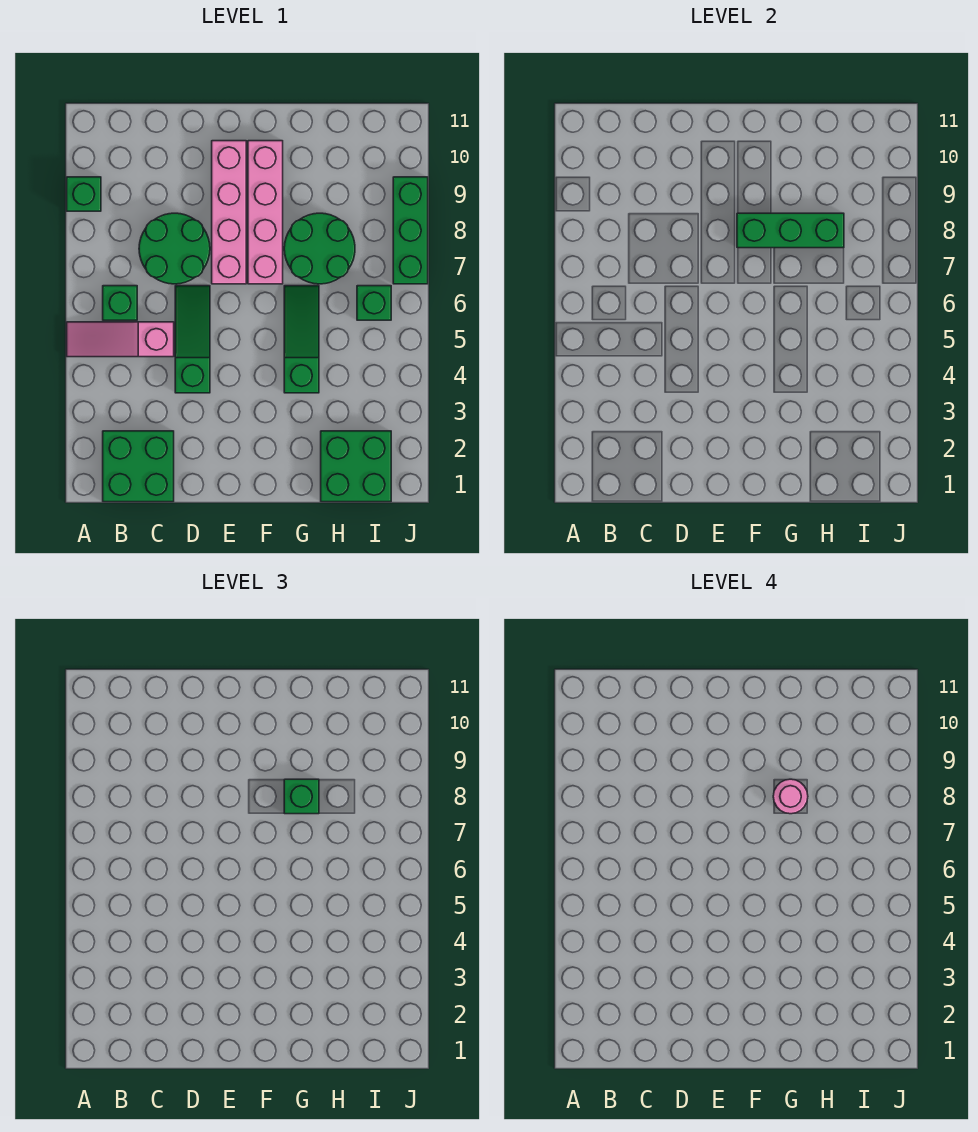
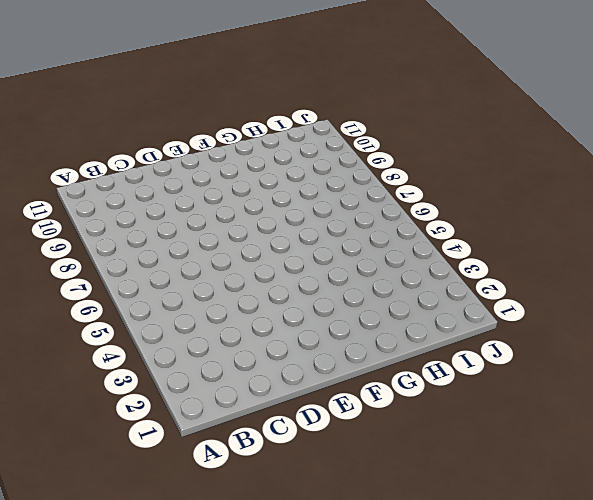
none -> pink slope A5:C5 level 1 top C
none -> green brick A9 level 1
none -> green brick B1:C2 level 1

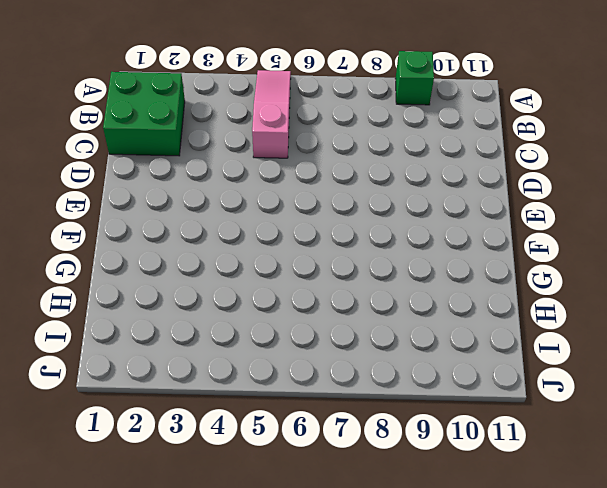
none -> green brick B6 level 1
none -> green round brick C7:D8 level 1
none -> green slope D4:D6 level 1 top 4

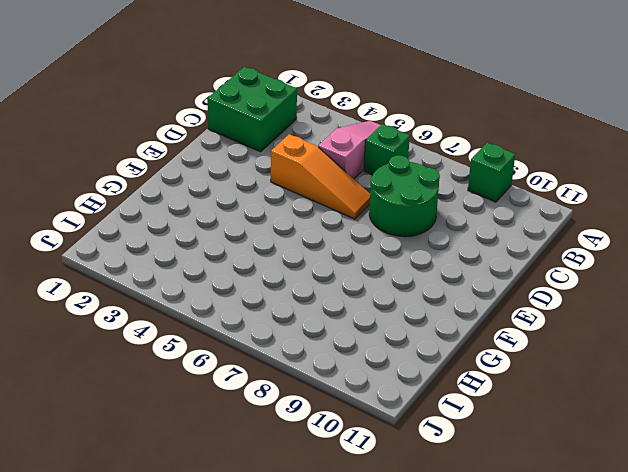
orange slope D4:D6 level 1 top 4 -> green slope D4:D6 level 1 top 4
none -> pink brick E7:E10 level 1
none -> pink brick F7:F10 level 1
none -> green slope G4:G6 level 1 top 4

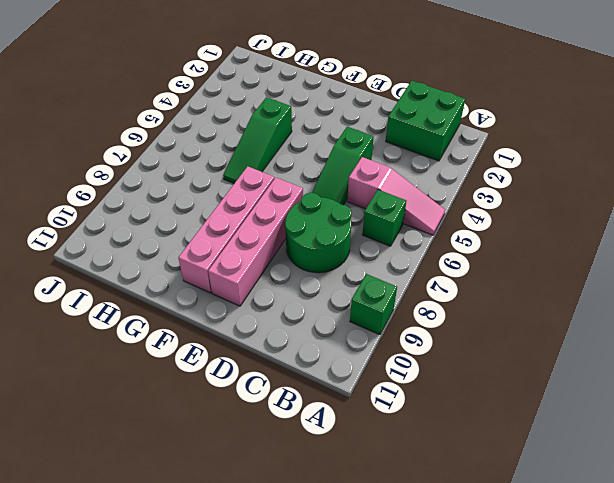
none -> green round brick G7:H8 level 1
none -> green brick H1:I2 level 1
none -> green brick I6 level 1

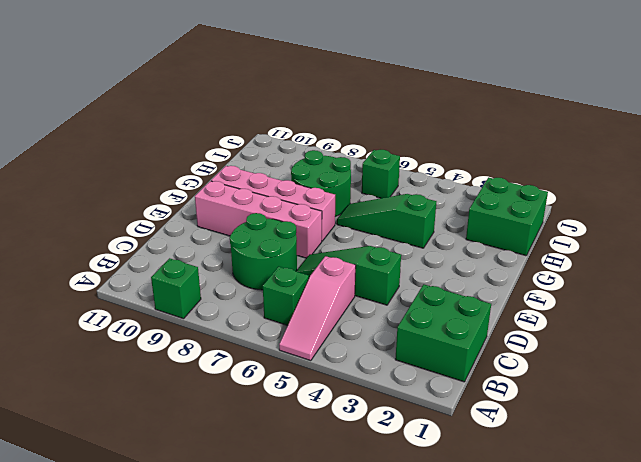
none -> green brick J7:J9 level 1
none -> green brick F8:H8 level 2
none -> green brick G8 level 3

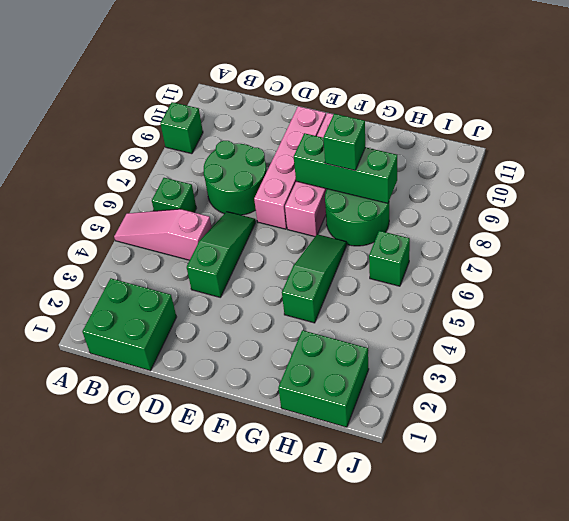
none -> green brick J7:J9 level 1
none -> pink round brick G8 level 4

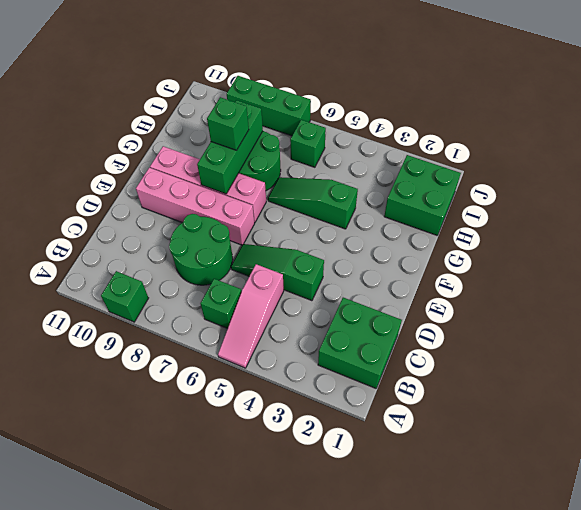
none -> pink round brick G8 level 4

